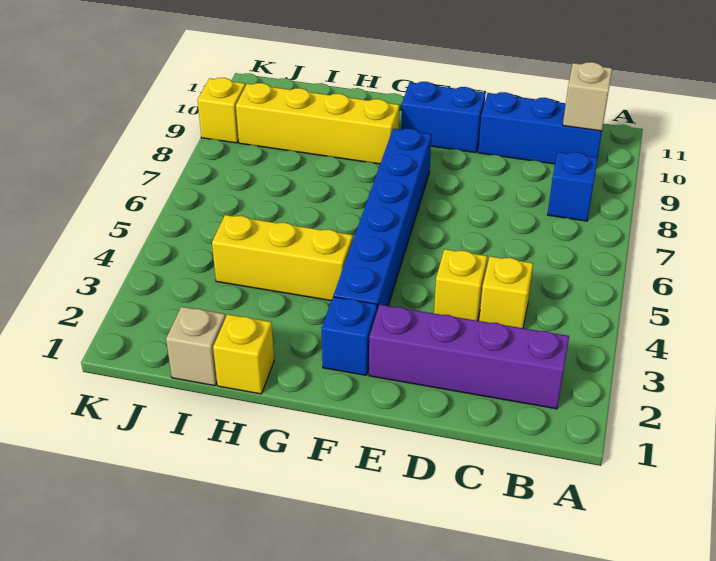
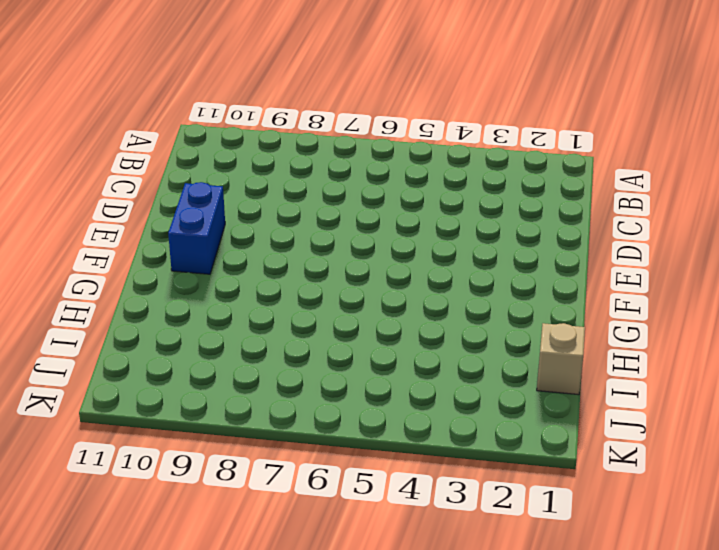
none -> purple brick B2:E2 level 1
none -> blue brick B8 level 1
none -> blue brick B10:D10 level 1

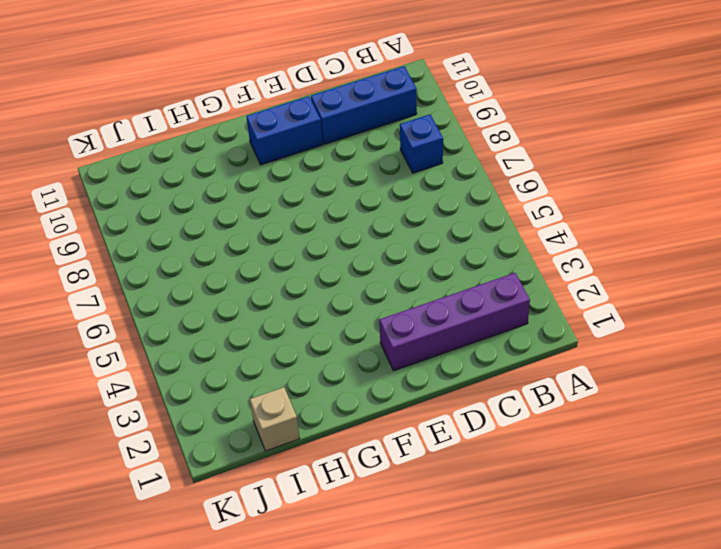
none -> yellow brick C4 level 1
none -> yellow brick D4 level 1
none -> blue brick F2 level 1

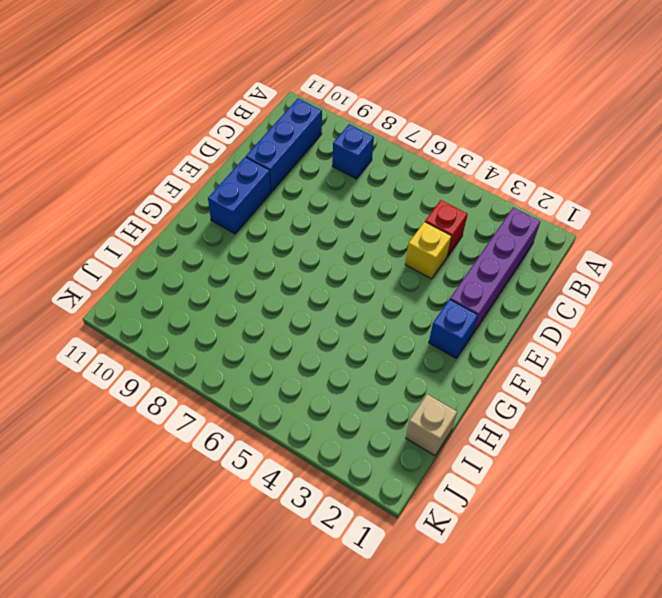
red brick C4 level 1 -> yellow brick C4 level 1
none -> blue brick F3:F8 level 1
none -> yellow brick G4:I4 level 1
none -> yellow brick G9:J9 level 1

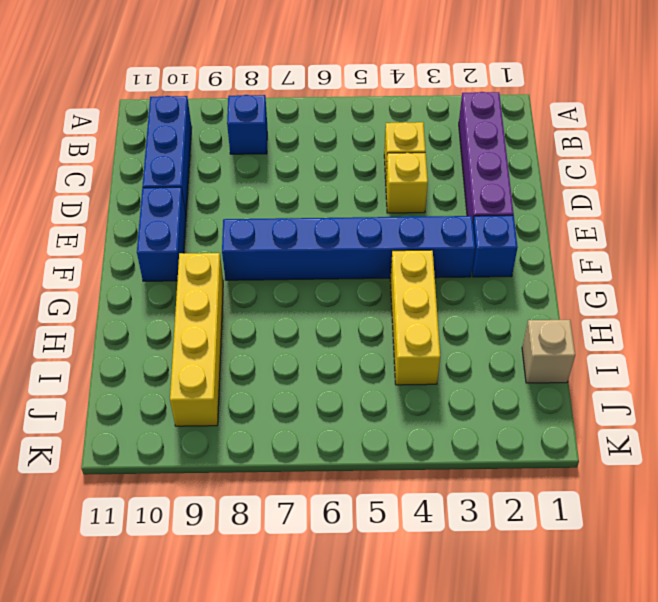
none -> yellow brick H1 level 1
none -> yellow brick K9 level 1
none -> tan brick B10 level 2

